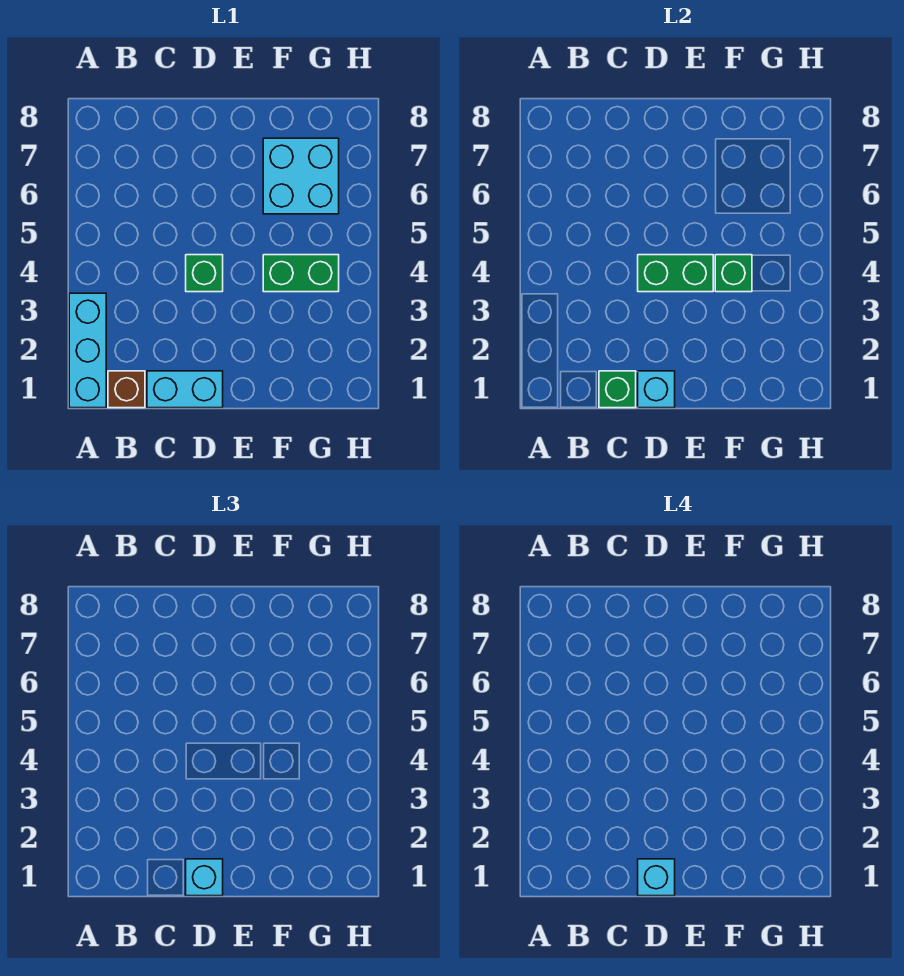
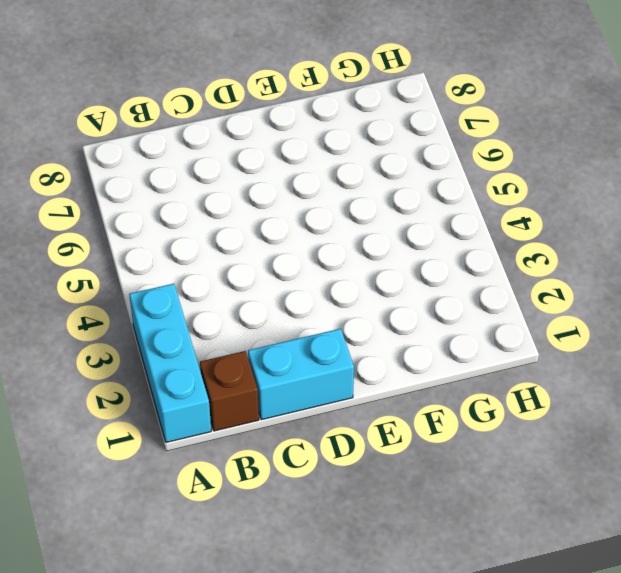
none -> green brick D4 level 1
none -> green brick F4:G4 level 1
none -> cyan brick F6:G7 level 1

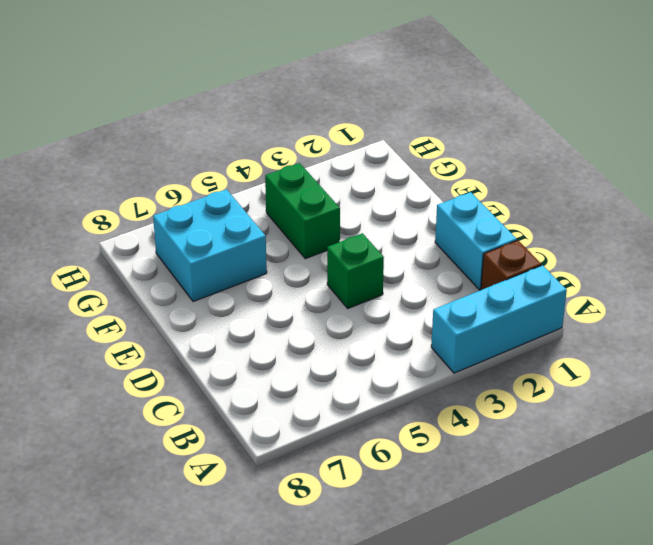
none -> green brick C1 level 2
none -> cyan brick D1 level 2
none -> green brick D4:E4 level 2

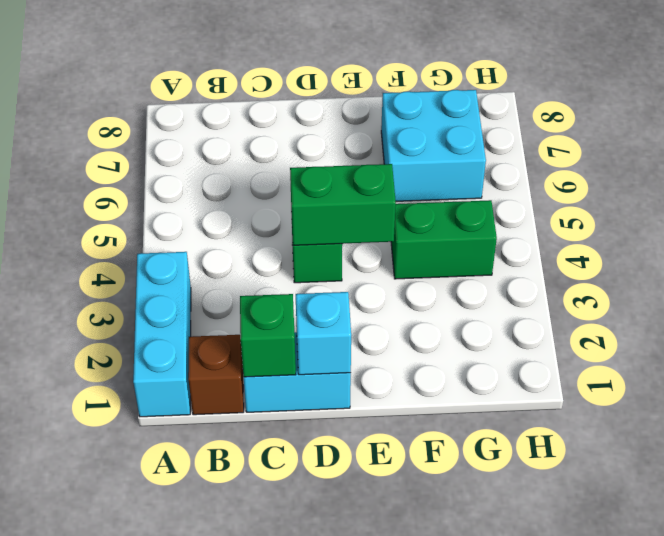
none -> green brick F4 level 2
none -> cyan brick D1 level 3
none -> cyan brick D1 level 4

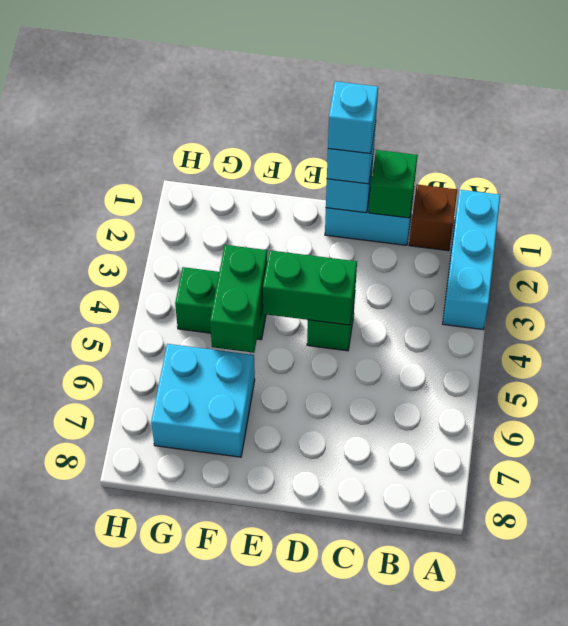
green brick F4:F5 level 2 -> green brick F4 level 2

